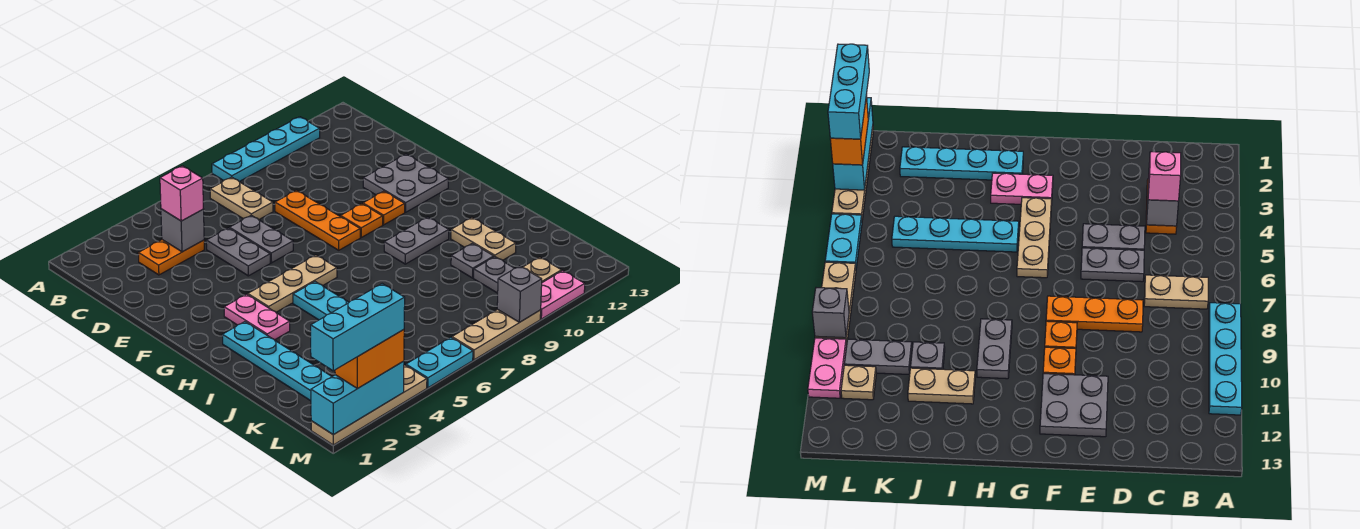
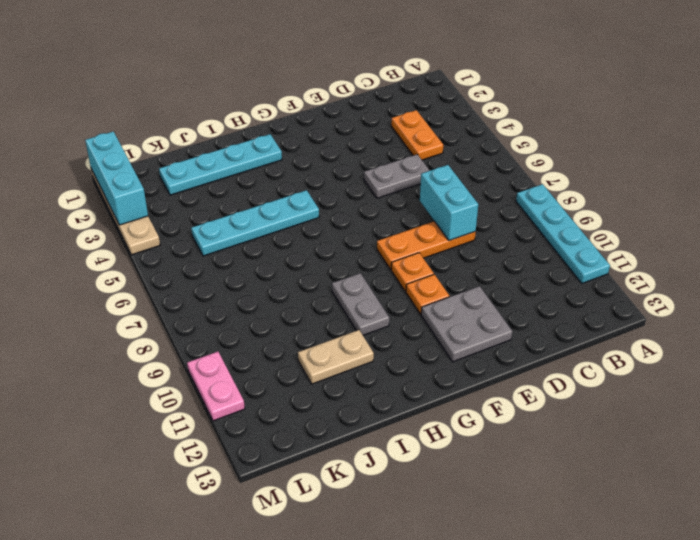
cyan brick D7:D8 level 2 -> none
none -> tan plate B7:C7 level 1
none -> grey plate D6:E6 level 1
none -> pink plate G3:H3 level 1

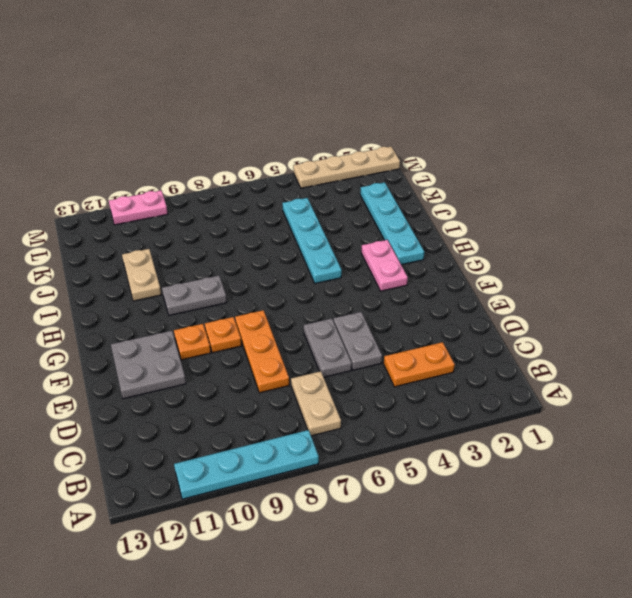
none -> tan plate G4:G6 level 1
none -> grey plate J10 level 1
none -> grey plate K10:L10 level 1

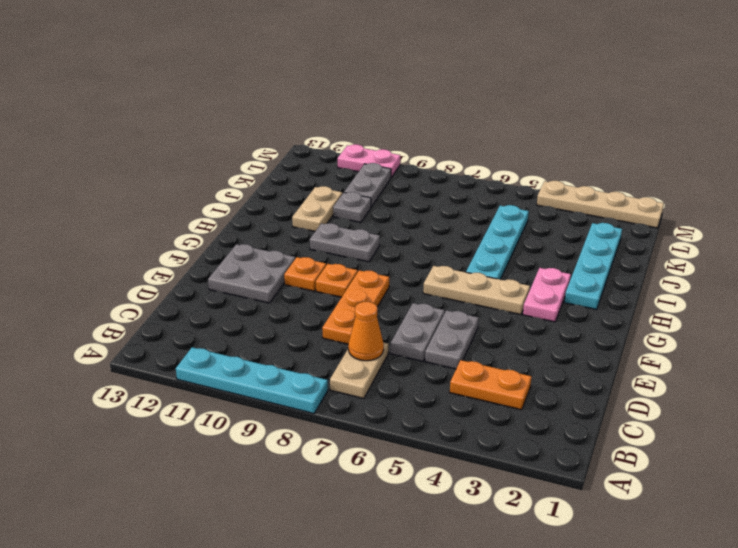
orange cone C7 level 2 -> none
none -> tan plate L11 level 1
none -> cyan plate M5:M6 level 1
none -> tan plate M7:M9 level 1

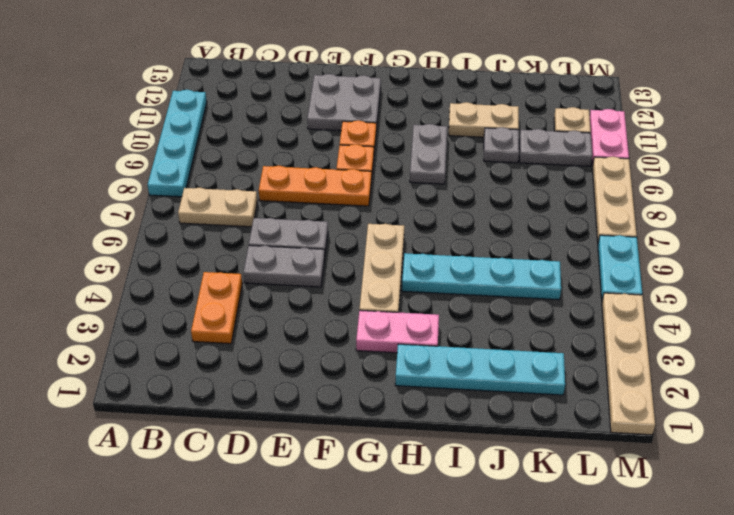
none -> grey brick C4 level 2
none -> cyan brick M1:M3 level 2
none -> grey brick M9 level 2

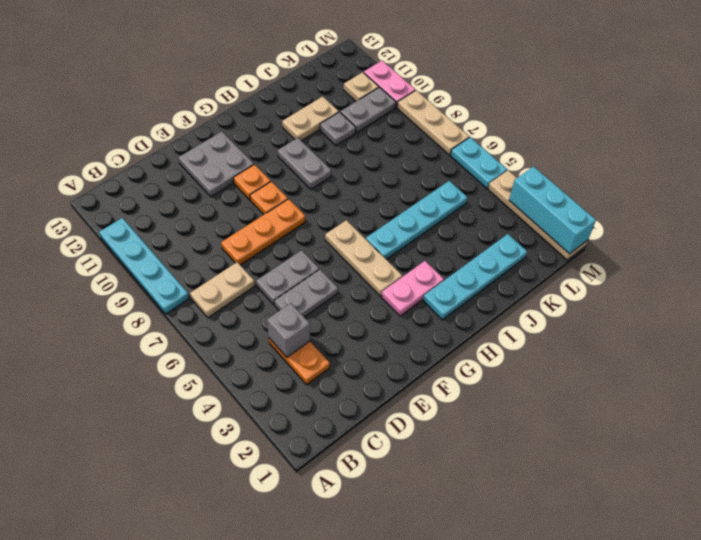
none -> grey brick M9 level 2
none -> pink brick C4 level 3
none -> orange brick M2:M3 level 3

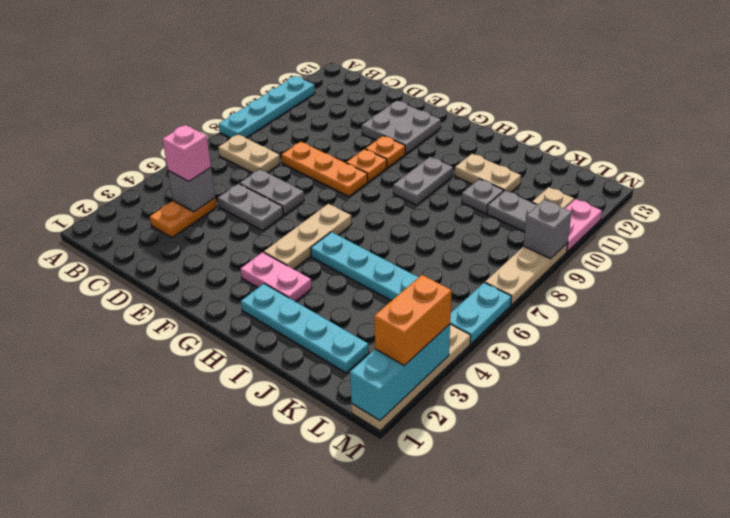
none -> cyan brick M1:M3 level 4

